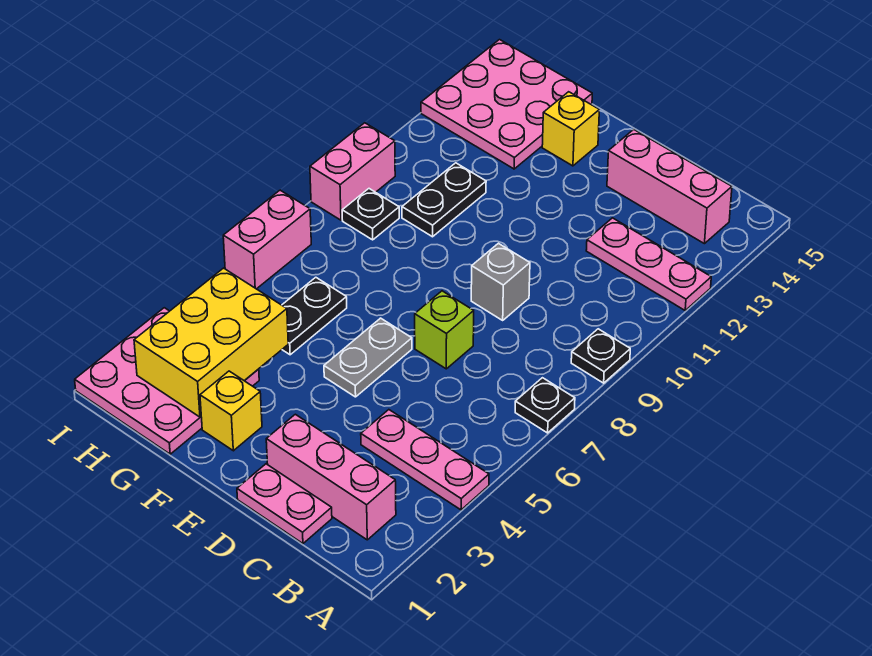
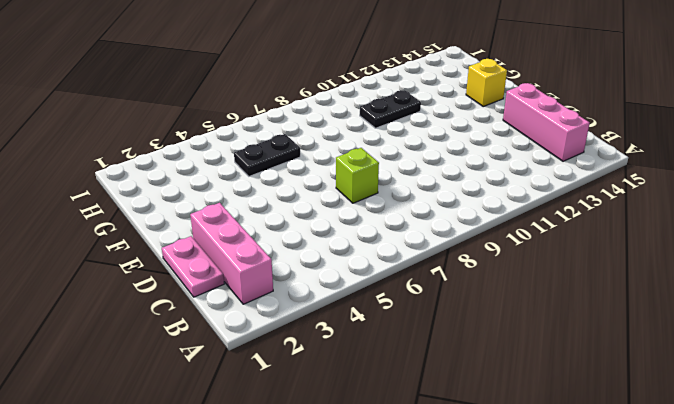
none -> pink plate A4:C4 level 1
none -> black plate A7 level 1
none -> black plate A9 level 1

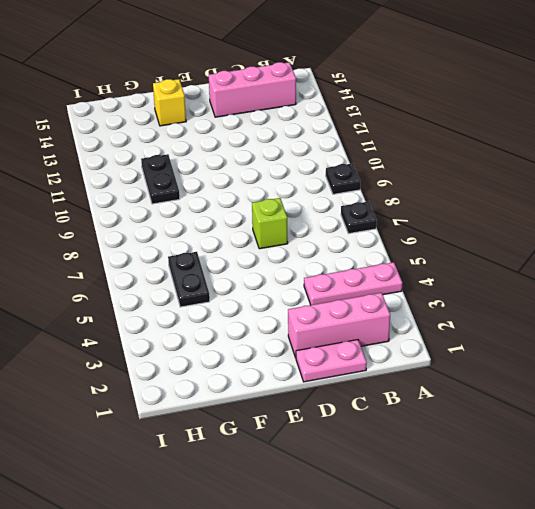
none -> pink plate A12:C12 level 1
none -> grey brick D9 level 1
none -> grey plate E5:E6 level 1

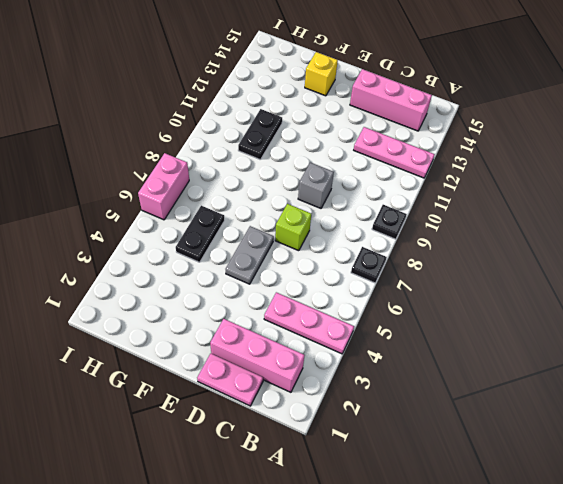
none -> yellow brick F2 level 1
none -> pink plate G1:I3 level 1
none -> pink plate G13:I15 level 1

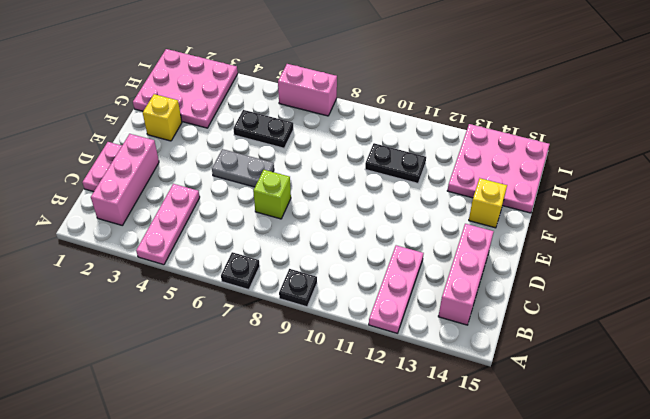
none -> grey brick D9 level 1
none -> black plate H9 level 1
none -> pink brick I9:I10 level 1

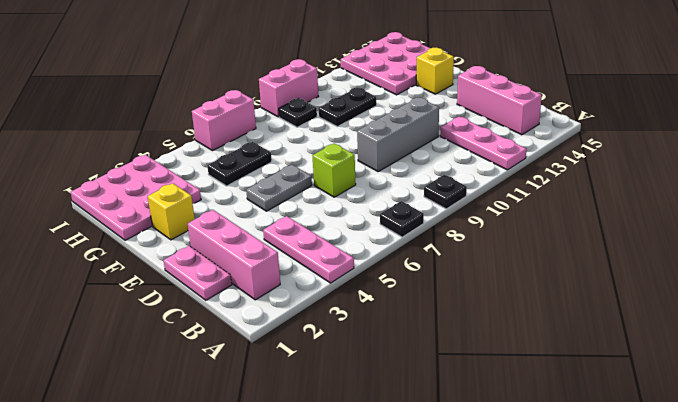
grey brick D9:D11 level 1 -> grey brick D9 level 1
none -> yellow brick G2:H4 level 2

